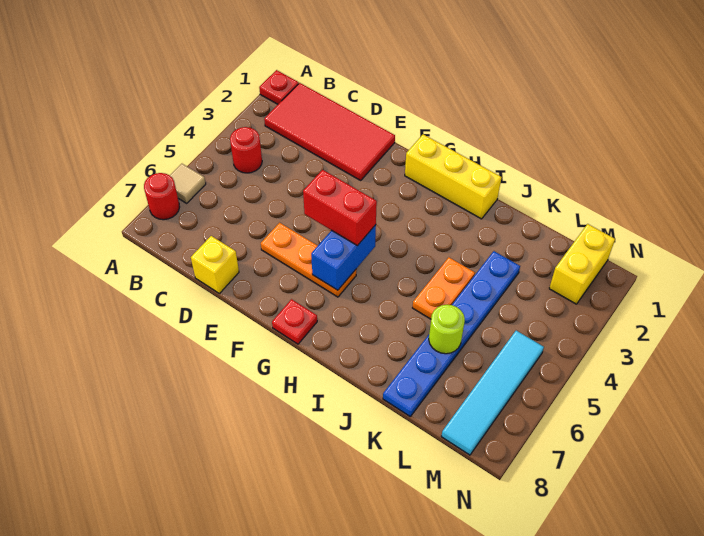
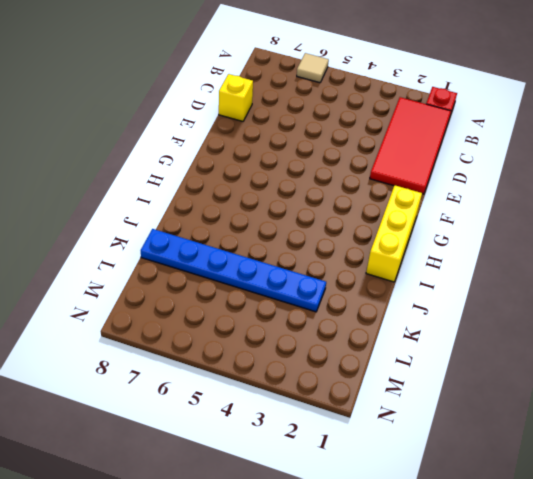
none -> red round brick A7 level 1
none -> red round brick B4 level 1
none -> orange plate E6:G6 level 1

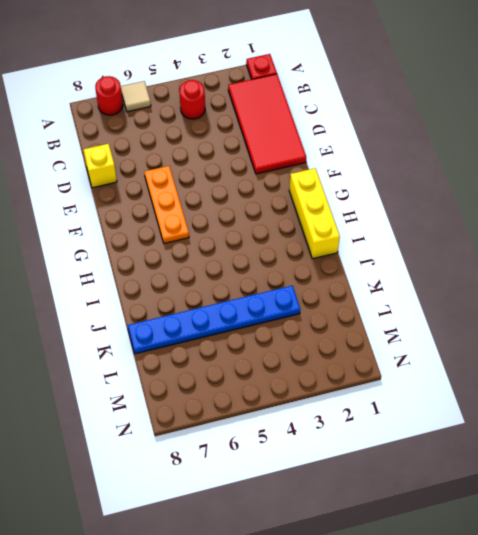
none -> red plate G8 level 1
none -> orange plate J4:J5 level 1
none -> yellow brick M1:M2 level 1

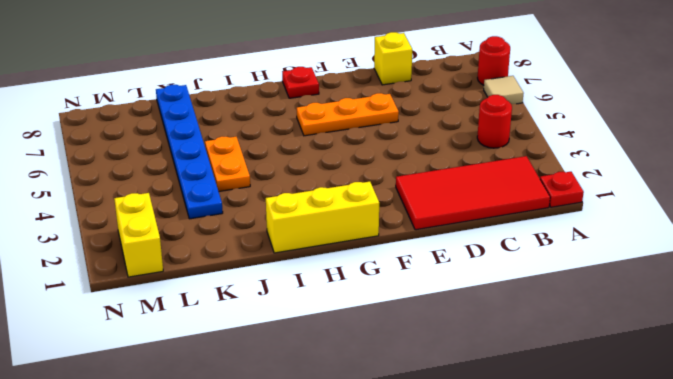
none -> cyan tile M5:M8 level 1
none -> blue brick G5:G6 level 2
none -> lime round brick K6 level 2

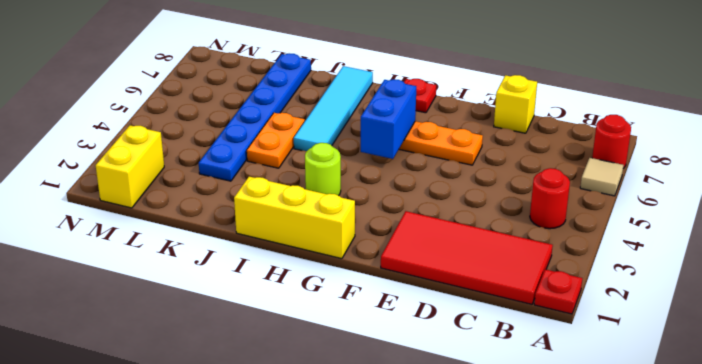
lime round brick H3 level 1 -> lime round brick K6 level 2
cyan tile I5:I8 level 1 -> cyan tile M5:M8 level 1
none -> red brick F5:G5 level 3

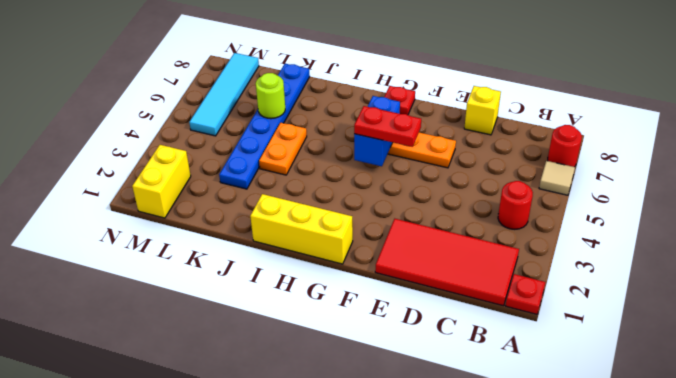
red plate F5:G5 level 3 -> red brick F5:G5 level 3

